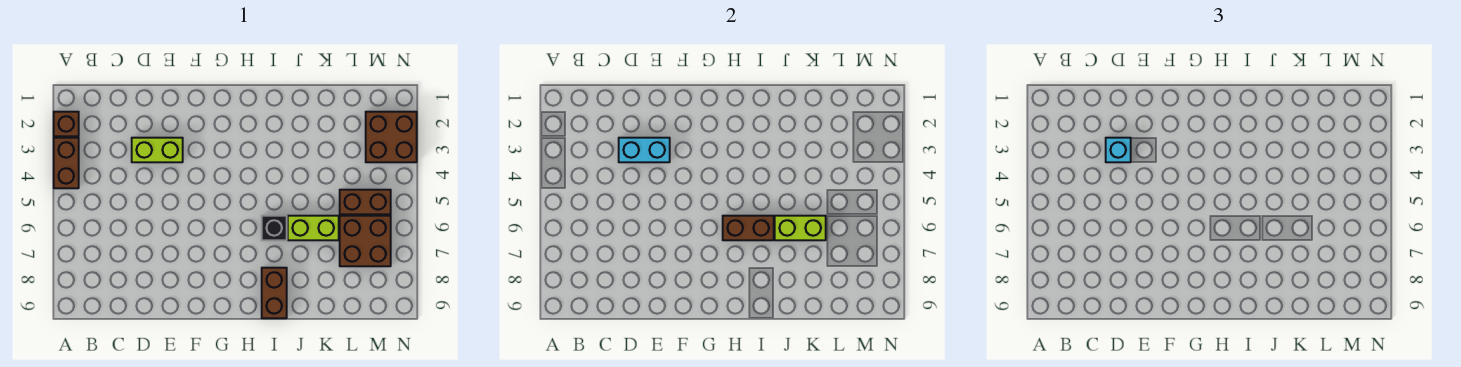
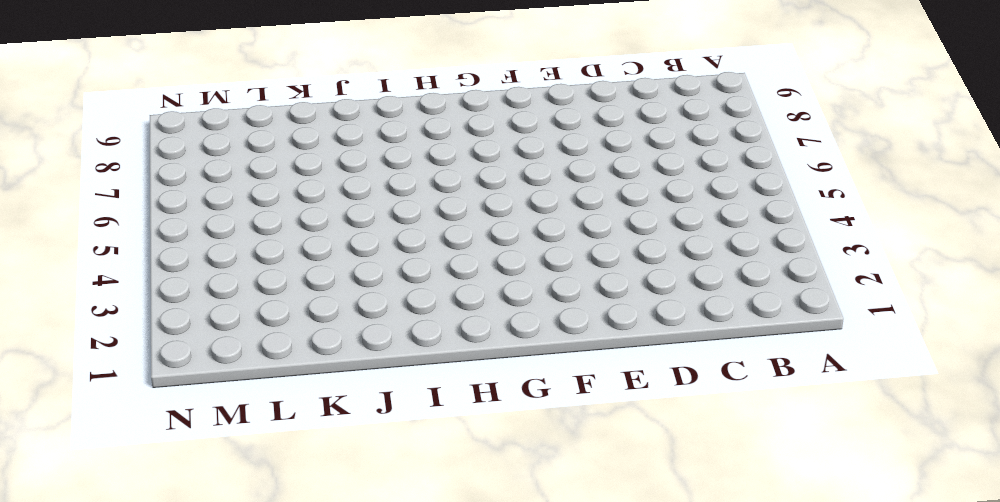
none -> brown brick A2 level 1
none -> brown brick A3:A4 level 1
none -> lime brick D3:E3 level 1

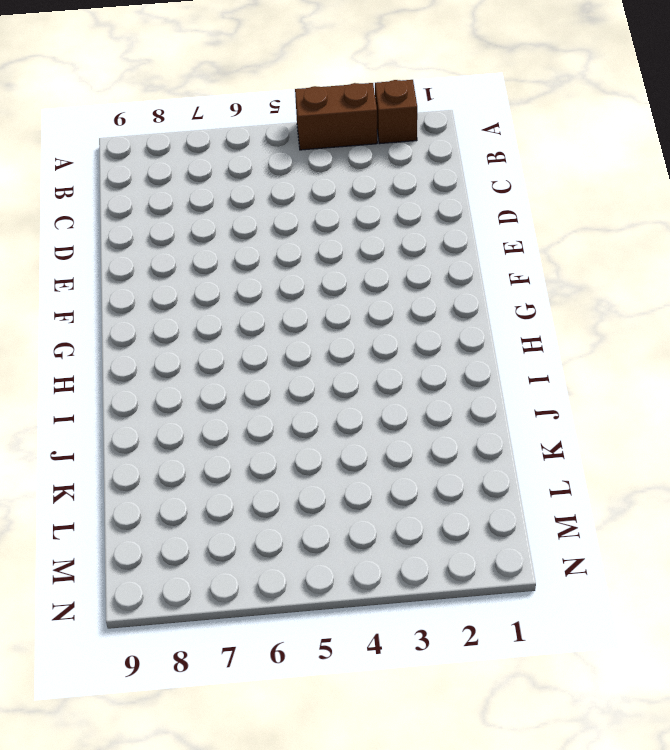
none -> lime brick D3:E3 level 1
none -> black brick I6 level 1
none -> brown brick I8:I9 level 1

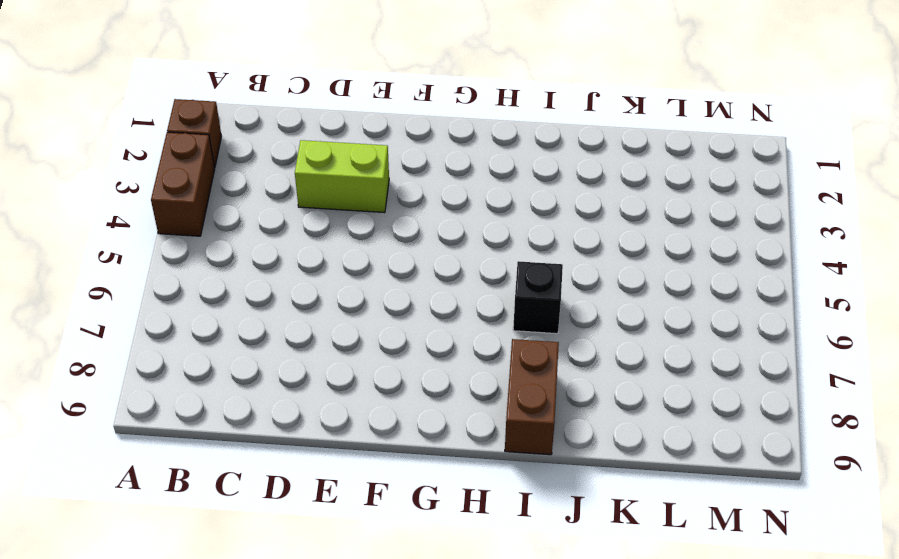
none -> lime brick J6:K6 level 1
none -> brown brick L5:M5 level 1
none -> brown brick L6:M7 level 1

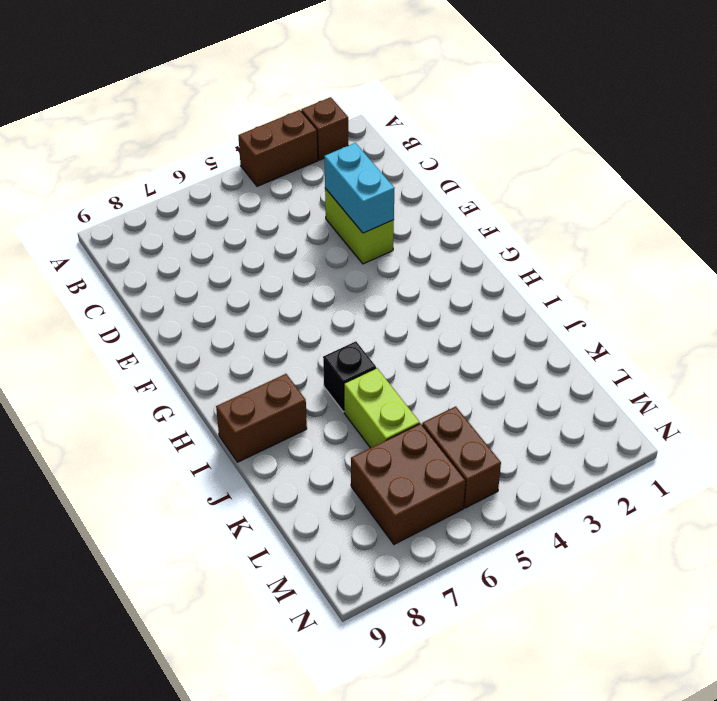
none -> brown brick M2:N3 level 1
none -> brown brick H6:I6 level 2
none -> lime brick J6:K6 level 2

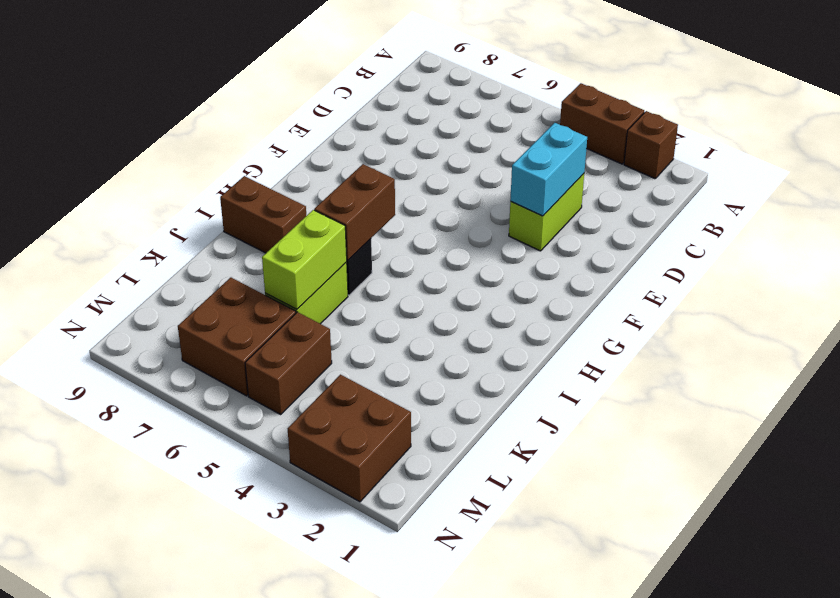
none -> cyan brick D3 level 3

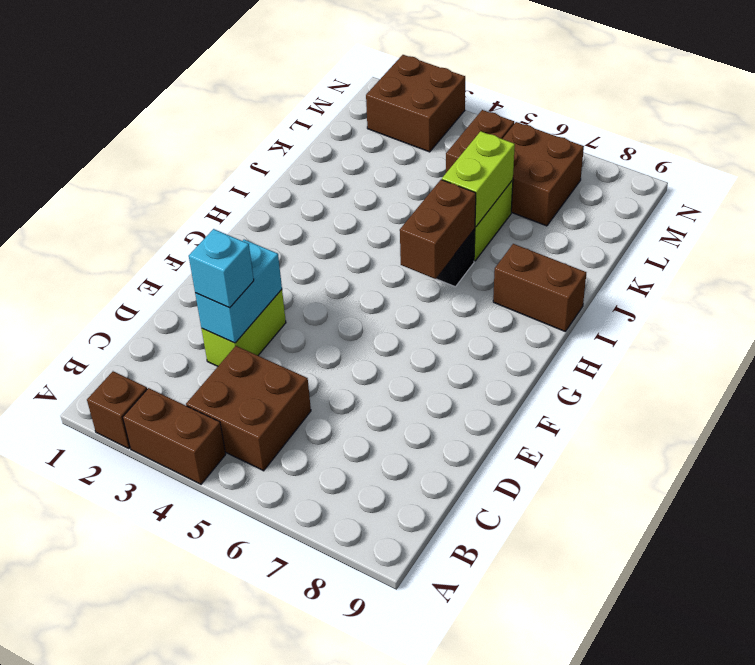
brown brick B4:C5 level 1 -> none

